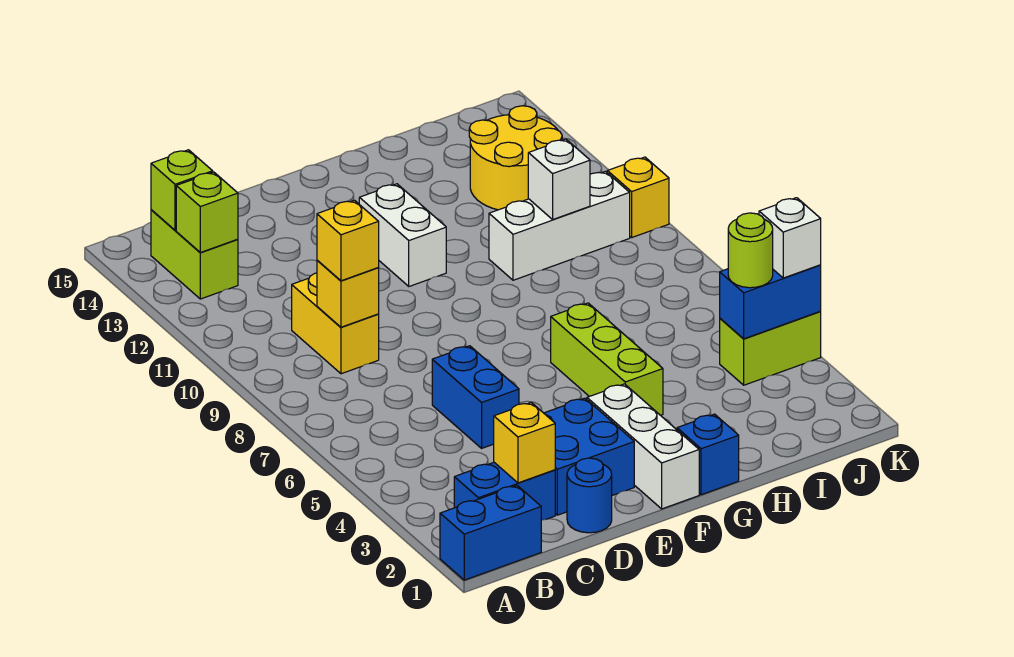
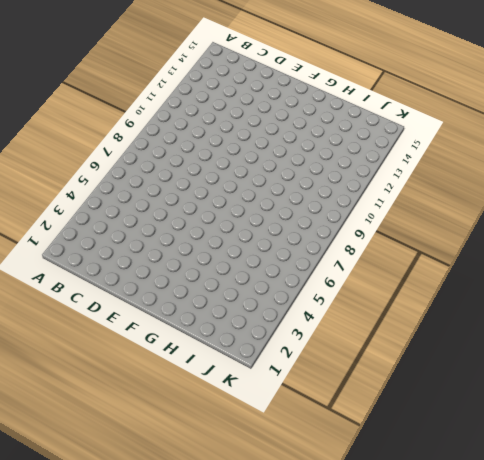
none -> blue brick A1:B1 level 1
none -> blue brick B2:C2 level 1
none -> lime brick B13:B14 level 1

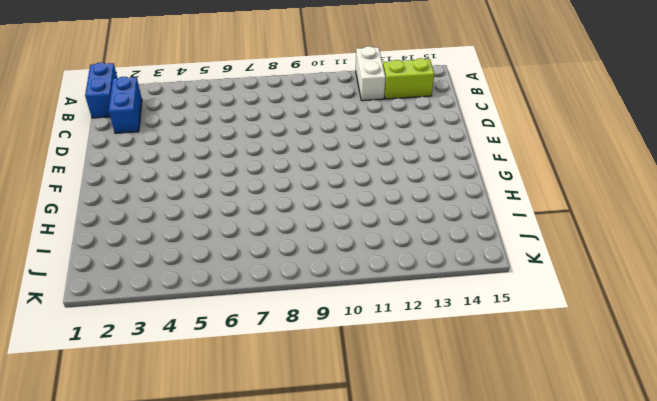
white brick A12:B12 level 1 -> white brick F11:F12 level 1
none -> yellow brick C9:C10 level 1
none -> blue round brick D1 level 1
none -> blue brick D2:E3 level 1

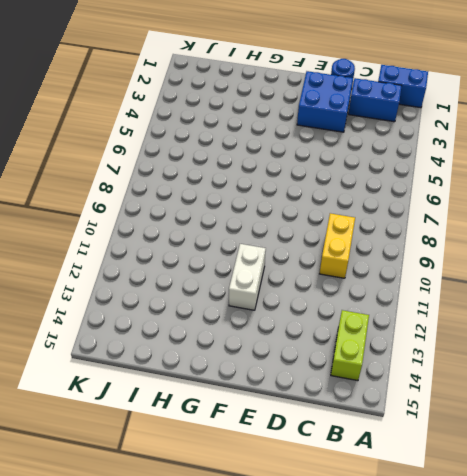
none -> blue brick D5:D6 level 1
none -> white brick F1:F3 level 1
none -> blue brick G1 level 1

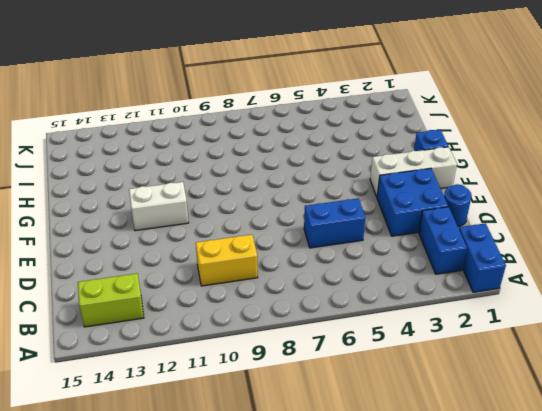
none -> lime brick G4:G6 level 1
none -> white brick H10:J10 level 1
none -> yellow round brick I12:J13 level 1

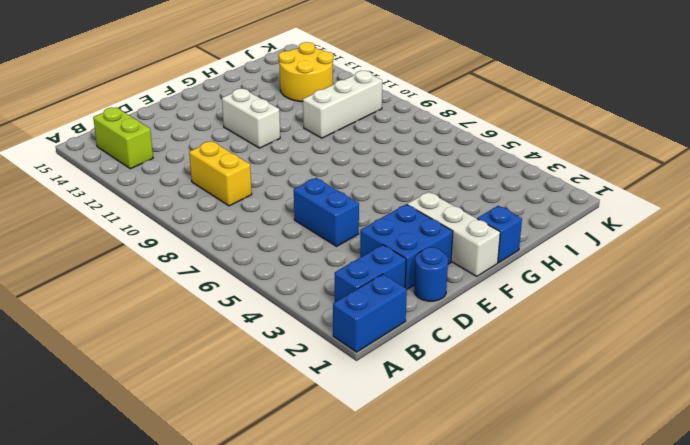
none -> lime brick G4:G6 level 1
none -> lime brick J4:K4 level 1
none -> yellow brick K10 level 1

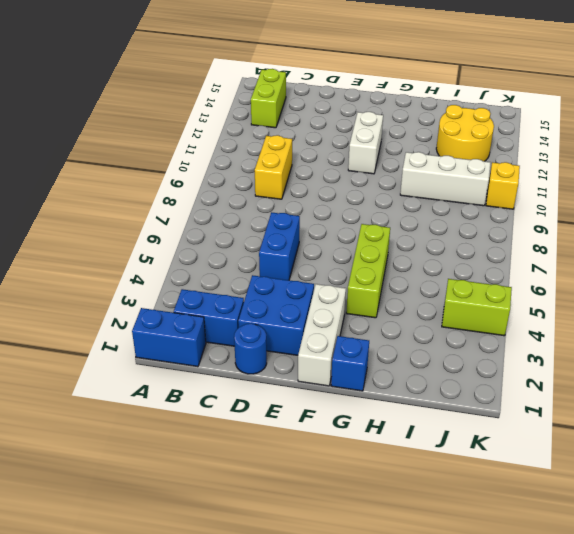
none -> lime brick B13 level 2
none -> lime brick B14 level 2
none -> yellow brick C2 level 2

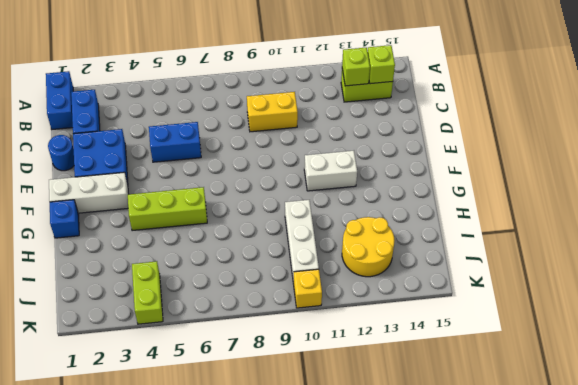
none -> yellow brick C2 level 2
none -> yellow brick C9 level 2
none -> white brick I10 level 2

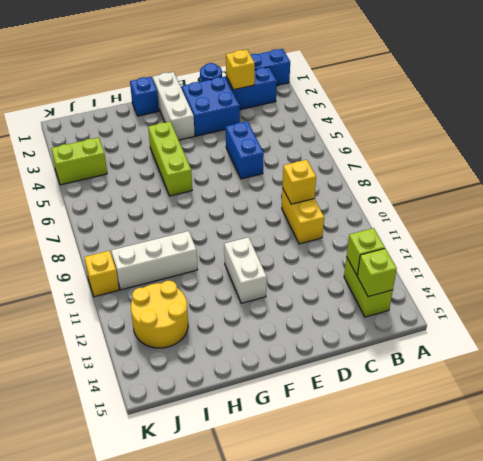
none -> white brick I10 level 2
none -> blue brick J4:K4 level 2
none -> yellow brick C9 level 3

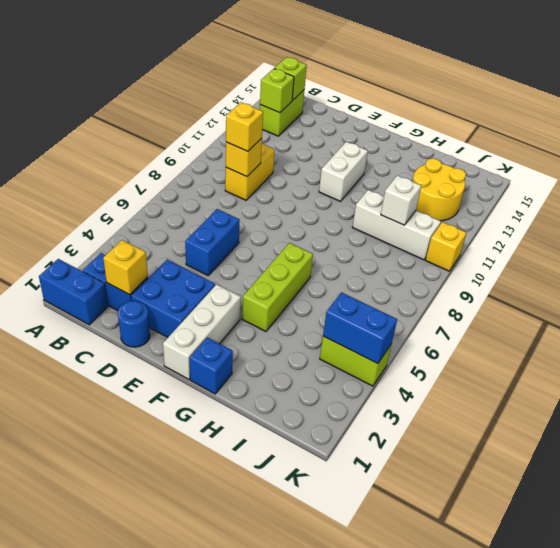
none -> lime round brick J4 level 3
none -> white brick K4 level 3

